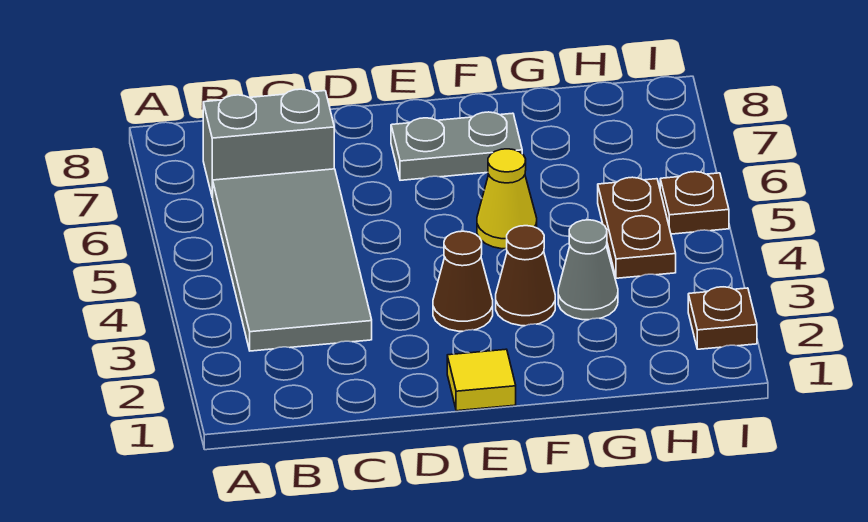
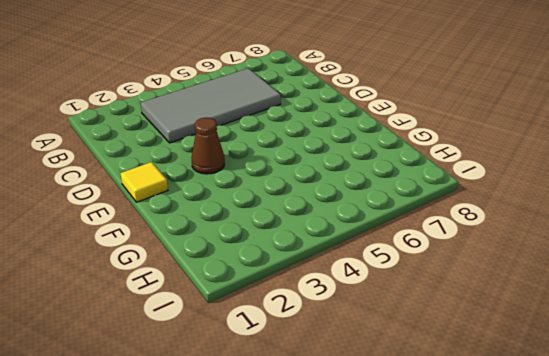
none -> grey brick B7:C7 level 1
none -> grey plate E7:F7 level 1

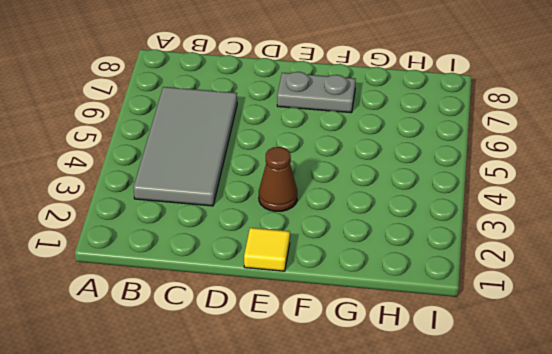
none -> grey brick B7:C7 level 1
none -> brown cone F3 level 1

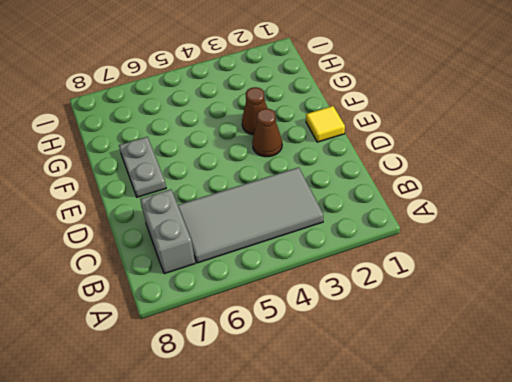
none -> yellow cone F5 level 1
none -> grey cone G3 level 1

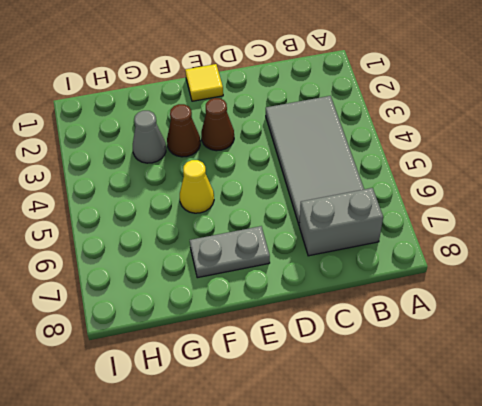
none -> brown plate H4:H5 level 1
none -> brown plate I2 level 1

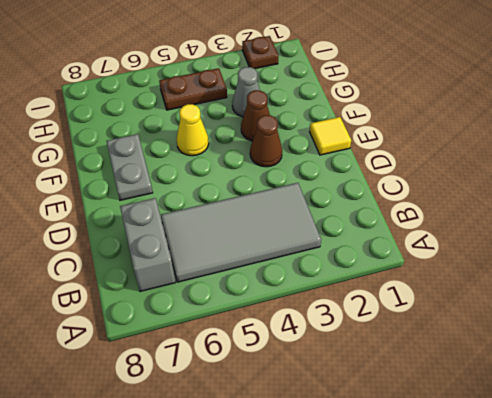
none -> brown plate I5 level 1

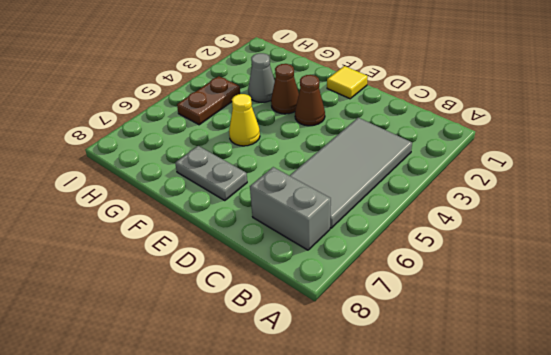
none -> brown plate I2 level 1
none -> brown plate I5 level 1

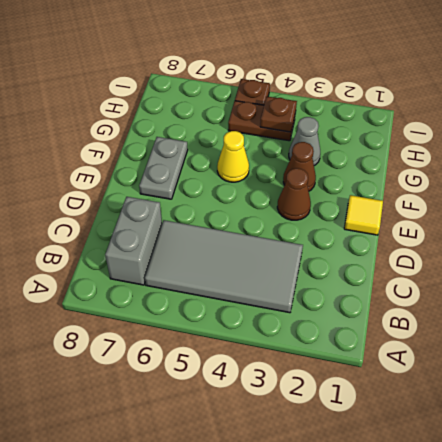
brown plate H4 level 2 -> brown plate I2 level 1

